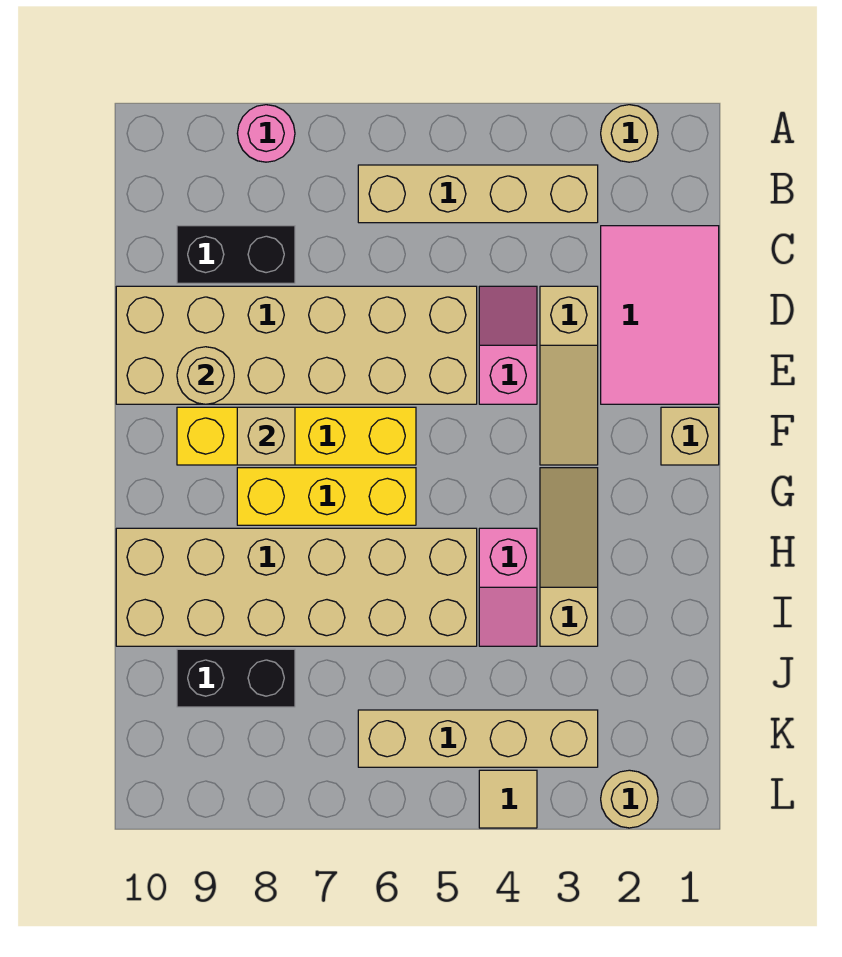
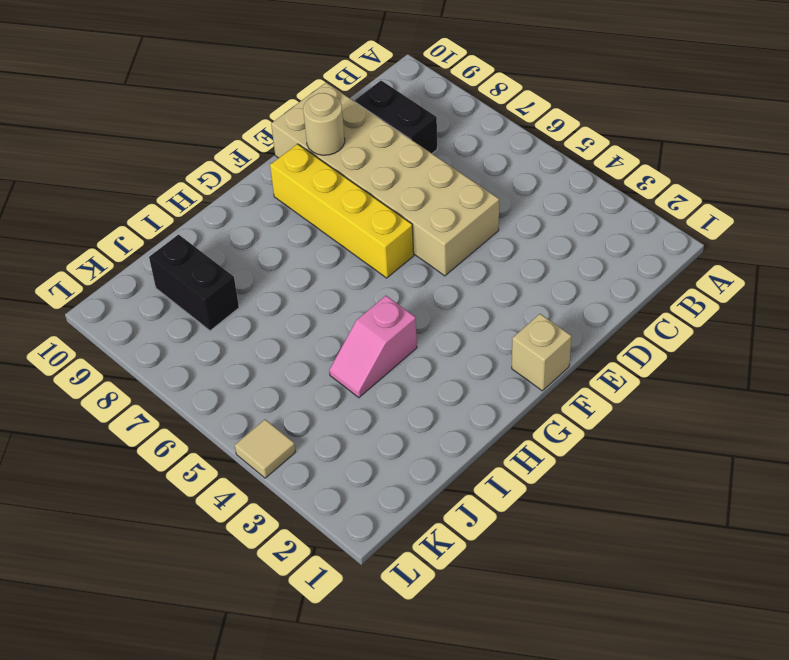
none -> tan round brick A2 level 1
none -> pink round brick A8 level 1
none -> tan brick B3:B6 level 1

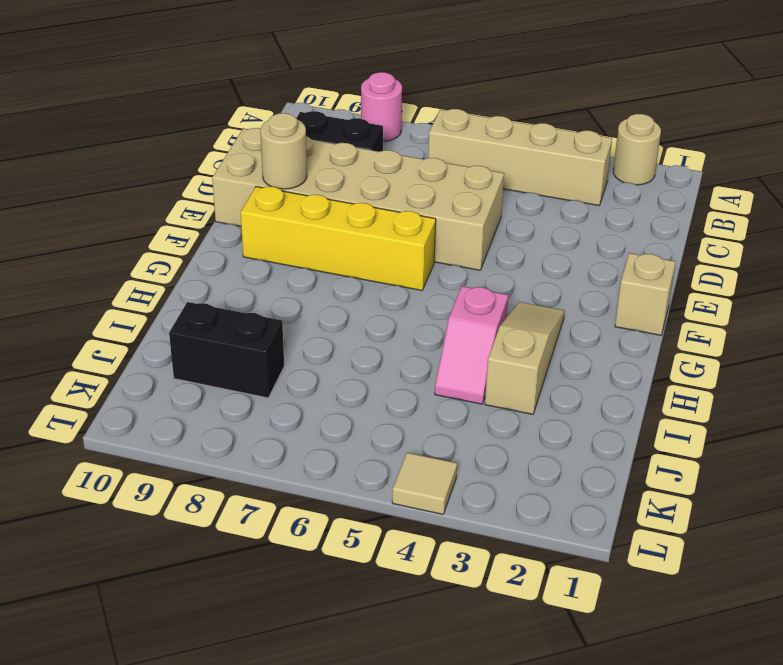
none -> pink tile C1:E2 level 1
none -> tan slope D3:F3 level 1 top D
none -> pink slope D4:E4 level 1 top E

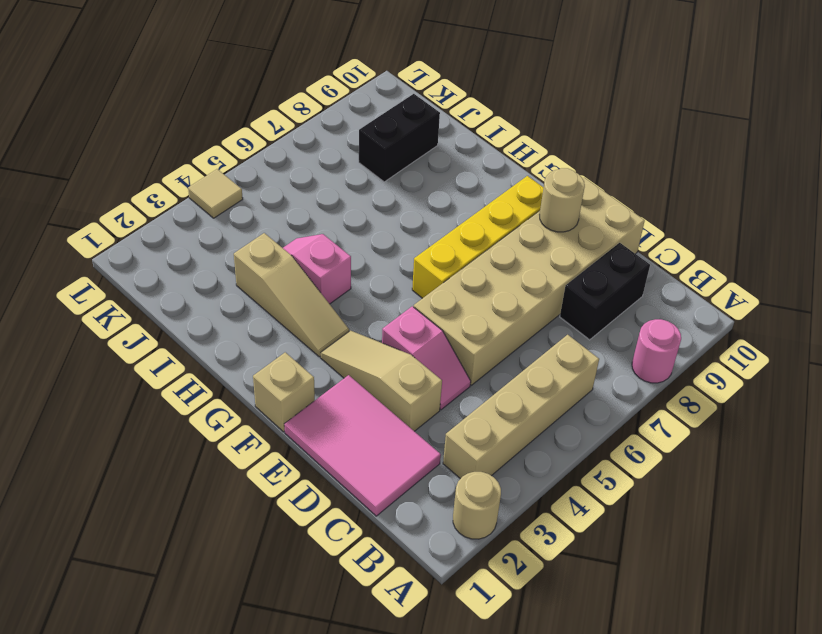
none -> yellow brick G6:G8 level 1
none -> tan brick H5:I10 level 1
none -> tan brick K3:K6 level 1

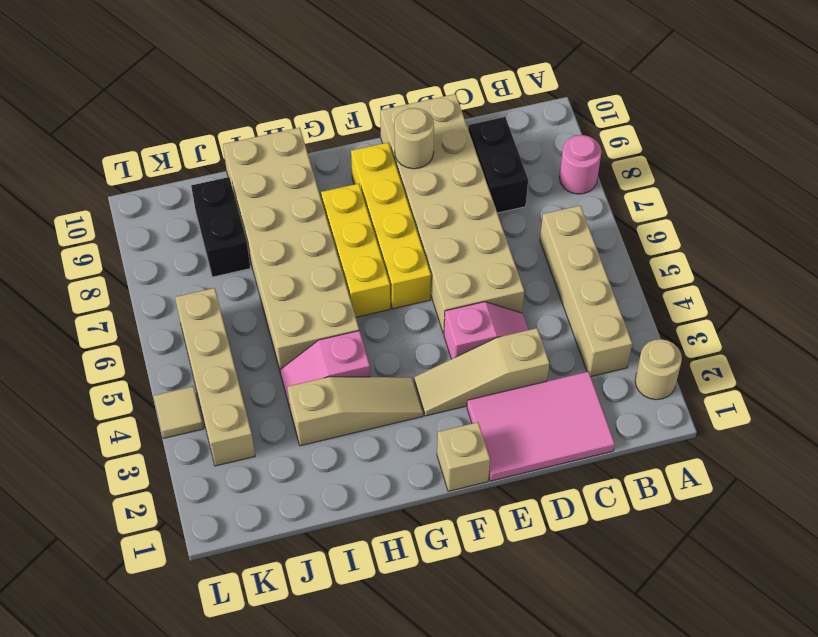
none -> tan round brick L2 level 1
none -> tan brick F8 level 2

